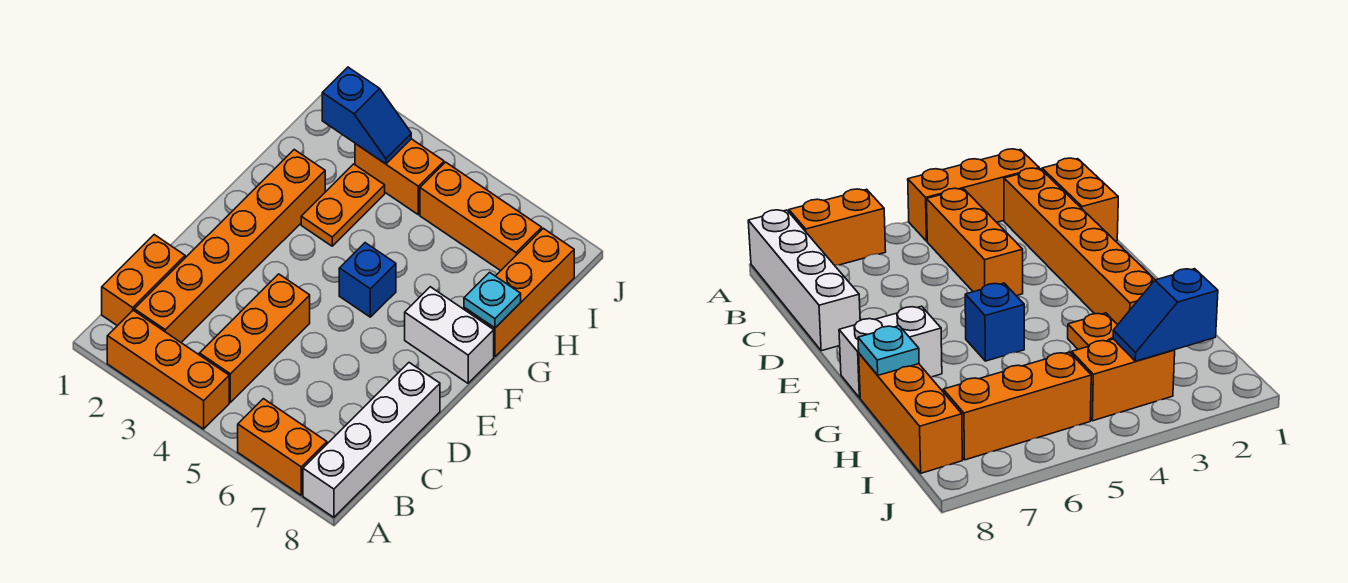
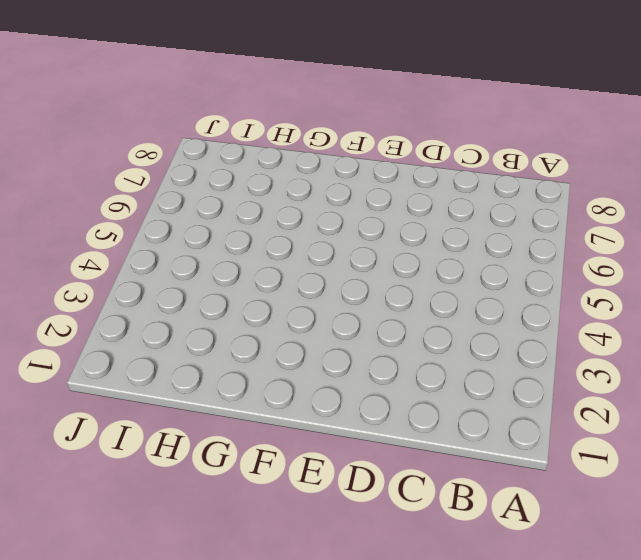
none -> orange brick A2:A4 level 1
none -> orange brick A6:A7 level 1
none -> white brick A8:D8 level 1

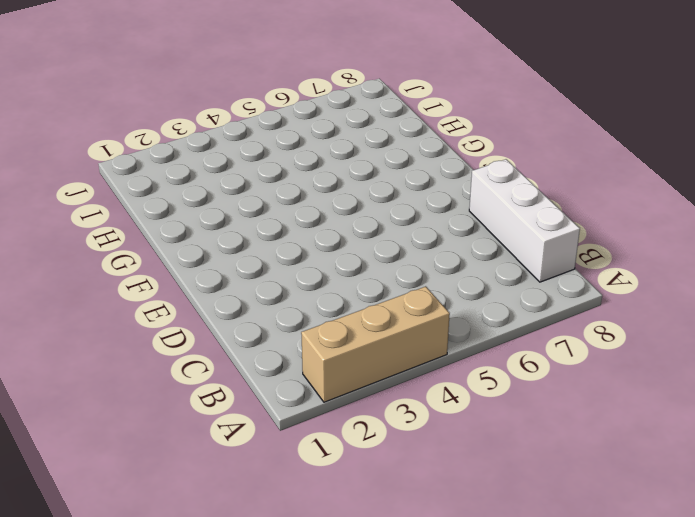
tan brick A2:A4 level 1 -> orange brick A2:A4 level 1
white brick B8:D8 level 1 -> white brick A8:D8 level 1
none -> orange brick A6:A7 level 1
none -> orange brick B1:C1 level 1
none -> orange brick B2:G2 level 1

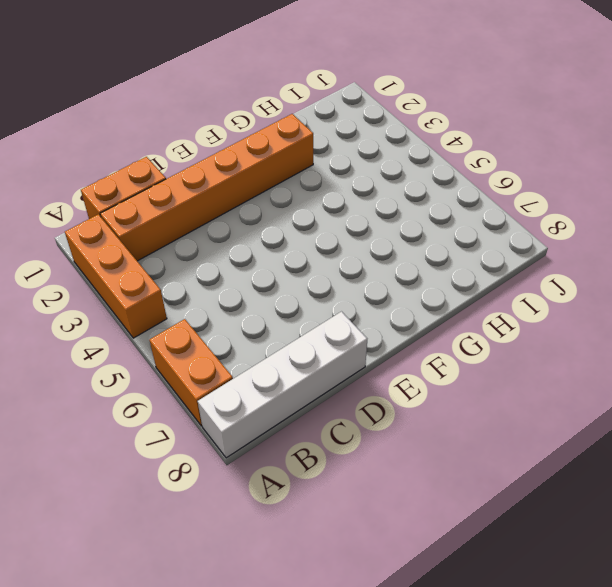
none -> orange brick B4:D4 level 1
none -> blue brick F5 level 1
none -> white brick F7:F8 level 1

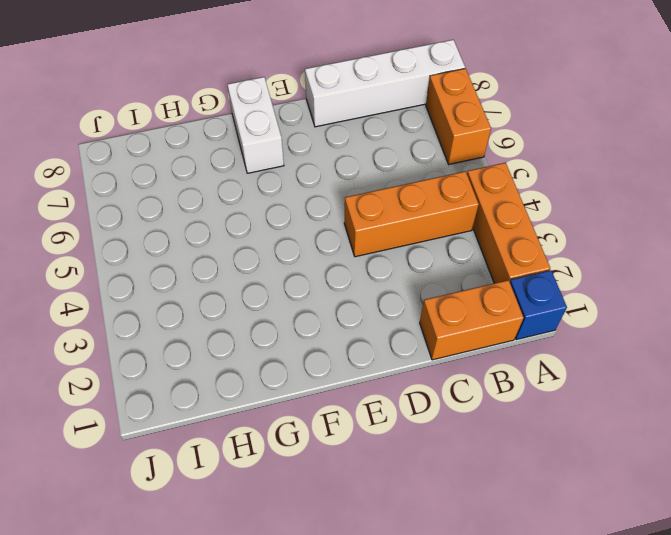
blue brick A1 level 1 -> blue brick F5 level 1
none -> orange brick B2:G2 level 1
none -> orange plate G3:H3 level 1
none -> orange brick G8:I8 level 1

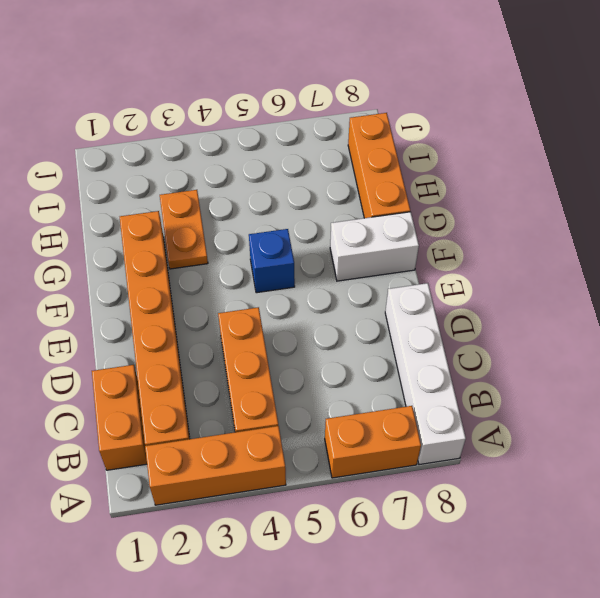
none -> orange brick I3:I4 level 1
none -> orange brick I5:I7 level 1
none -> cyan plate G8 level 2

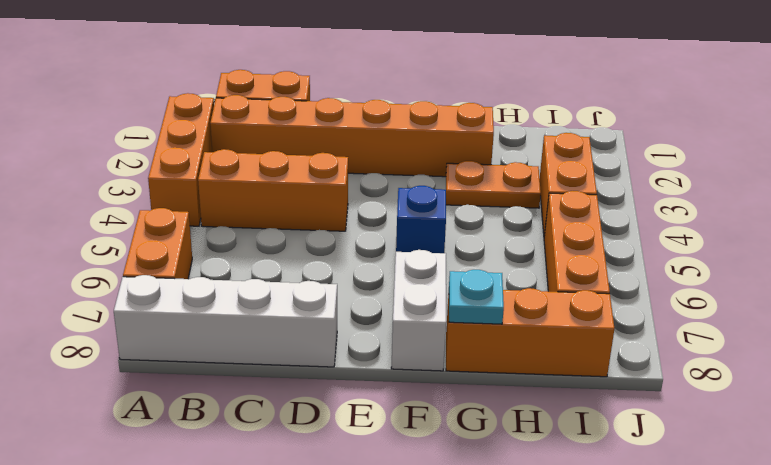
none -> blue slope I2:I3 level 2 top 2

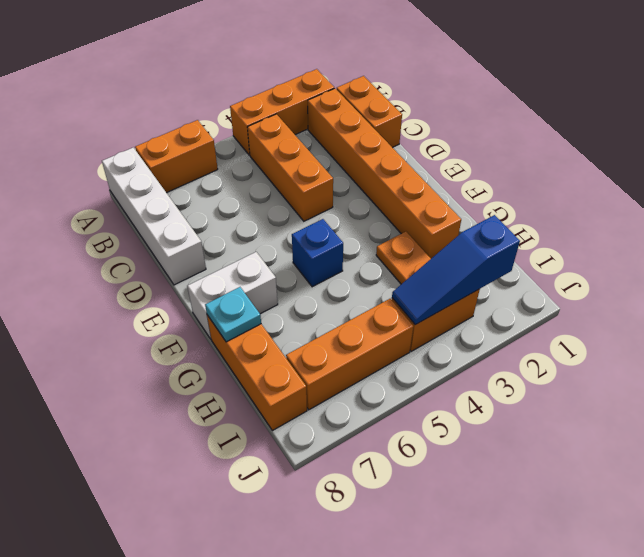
blue slope I2:I4 level 2 top 2 -> blue slope I2:I3 level 2 top 2

